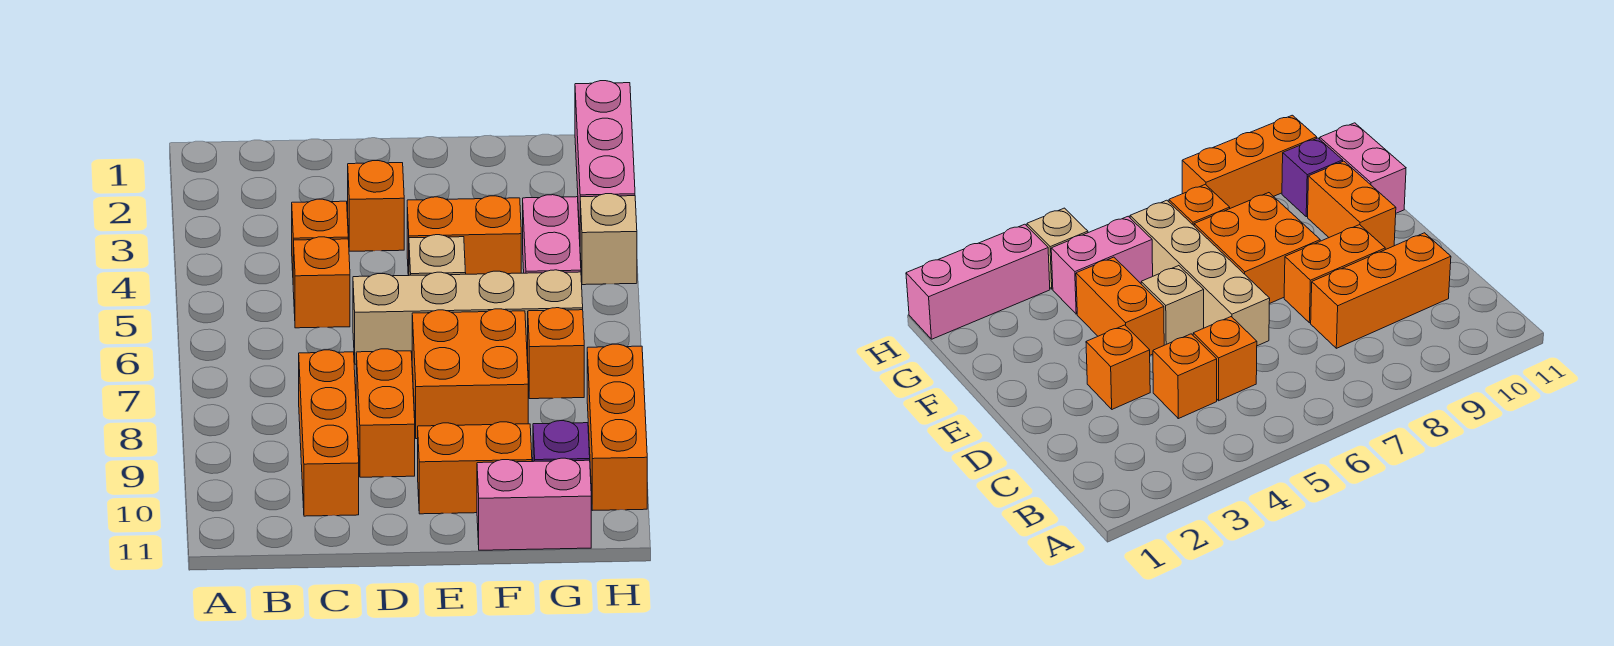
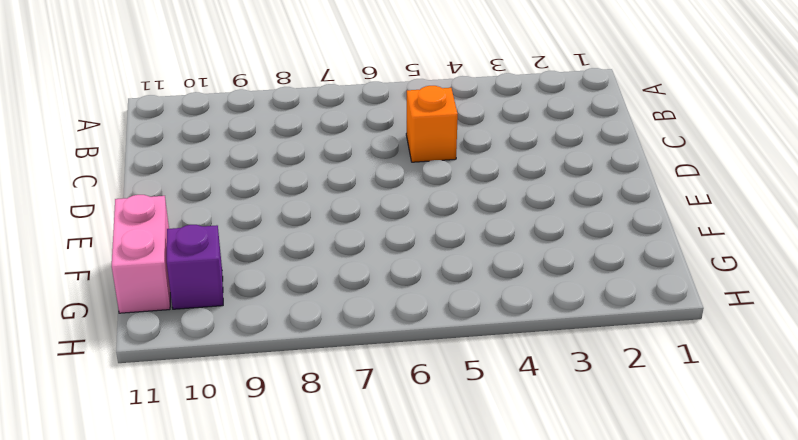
none -> orange brick C4 level 1
none -> orange brick C8:C10 level 1
none -> orange brick D3 level 1

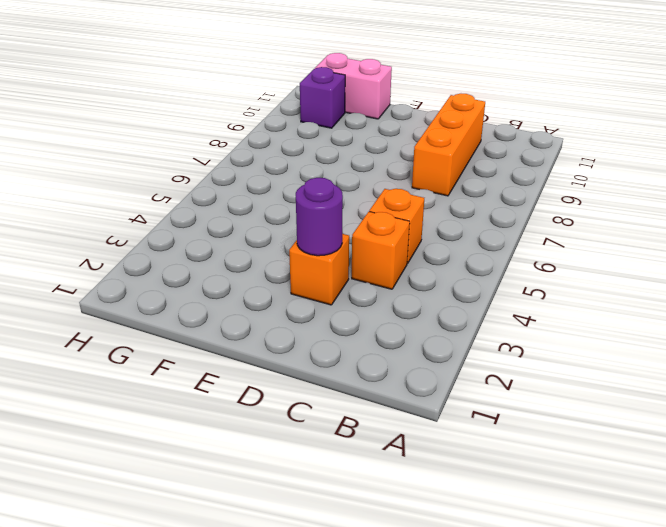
purple round brick D3 level 2 -> none
none -> tan brick D6:G6 level 1
none -> orange brick D8:D9 level 1
none -> orange brick E4:F4 level 1

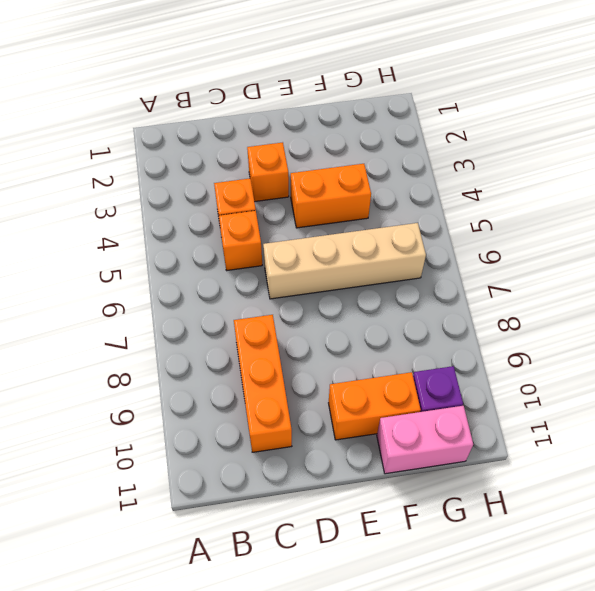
none -> orange brick D8:D9 level 1
none -> tan brick E5 level 1
none -> orange brick E7:F8 level 1

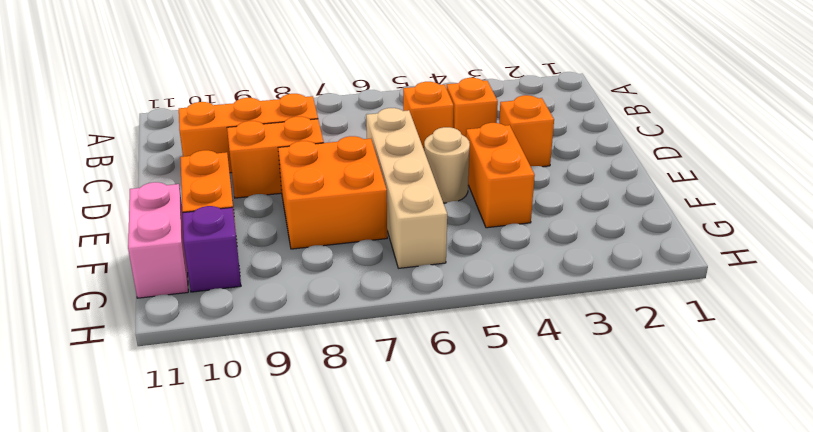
tan round brick E5 level 1 -> tan brick E5 level 1
none -> pink brick G4:G5 level 1
none -> orange brick G7 level 1
none -> pink brick H1:H3 level 1

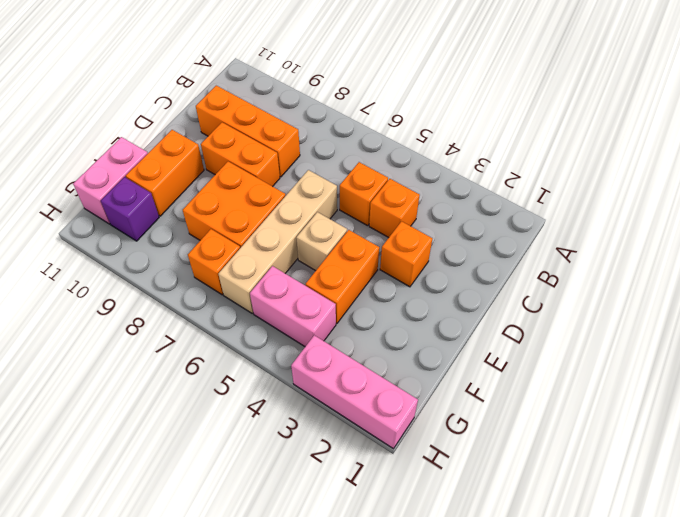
none -> tan brick H4 level 1
none -> orange brick H8:H10 level 1

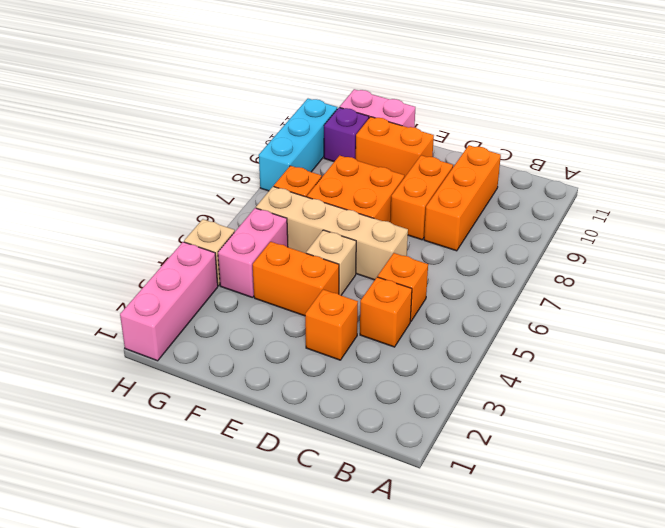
cyan brick H8:H10 level 1 -> orange brick H8:H10 level 1

